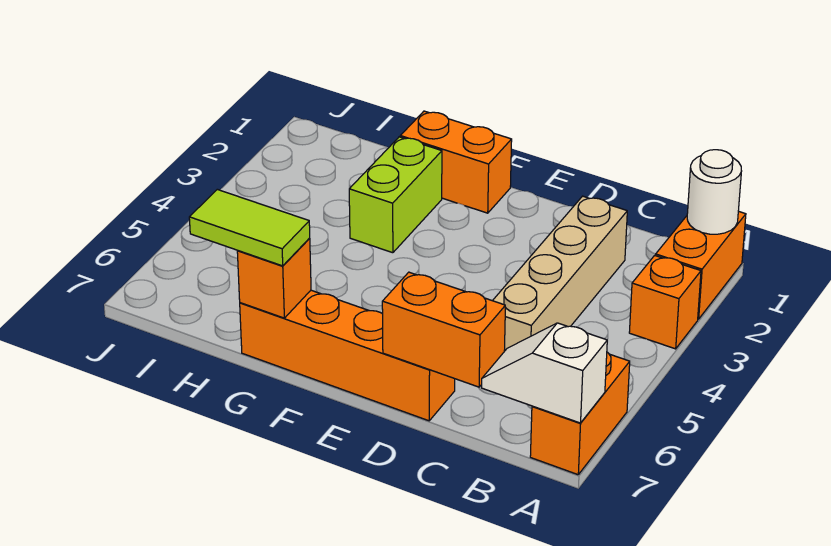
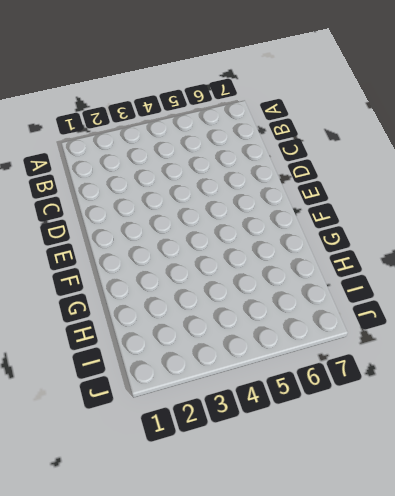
none -> orange brick A1:A2 level 1
none -> orange brick A3 level 1
none -> orange brick A6:A7 level 1

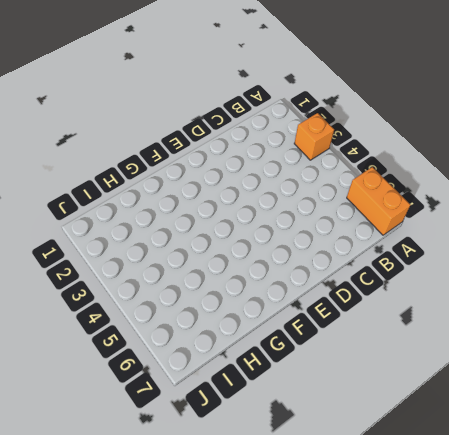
none -> orange brick A1:A2 level 1
none -> tan brick C2:C5 level 1
none -> orange brick D7:G7 level 1

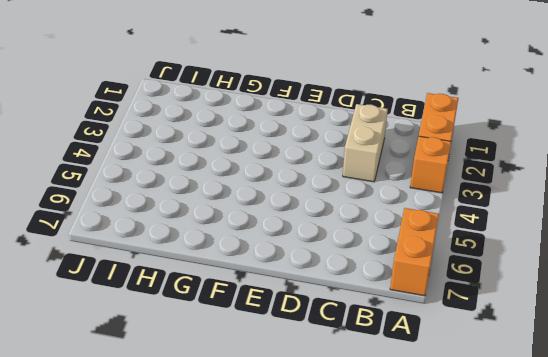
tan brick C2:C3 level 1 -> tan brick C2:C5 level 1
none -> orange brick D7:G7 level 1
none -> orange brick F1:G1 level 1
none -> lime brick G2:G3 level 1

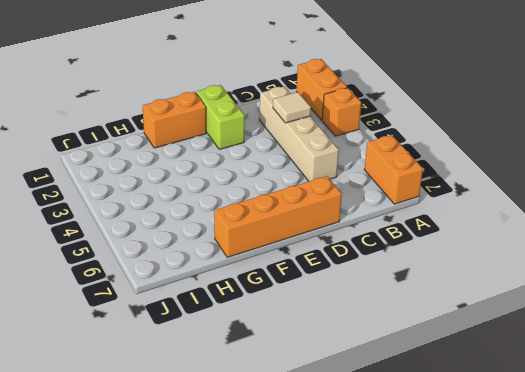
tan tile C3 level 2 -> none
lime brick E1:E2 level 1 -> lime brick G2:G3 level 1
none -> white round brick A1 level 2
none -> white slope A7:B7 level 2 top A
none -> orange brick C7:D7 level 2

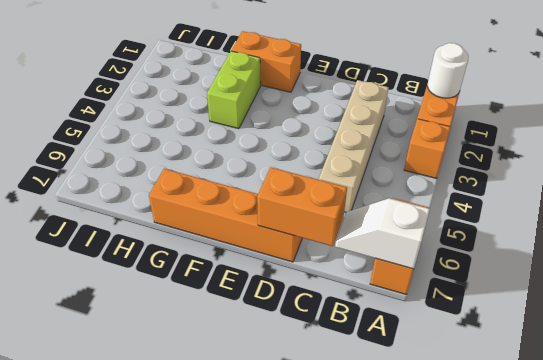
none -> orange brick G7 level 2
none -> lime tile G7:H7 level 3

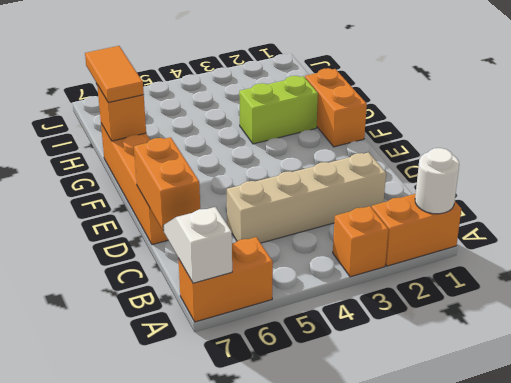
orange tile G7:H7 level 3 -> lime tile G7:H7 level 3

